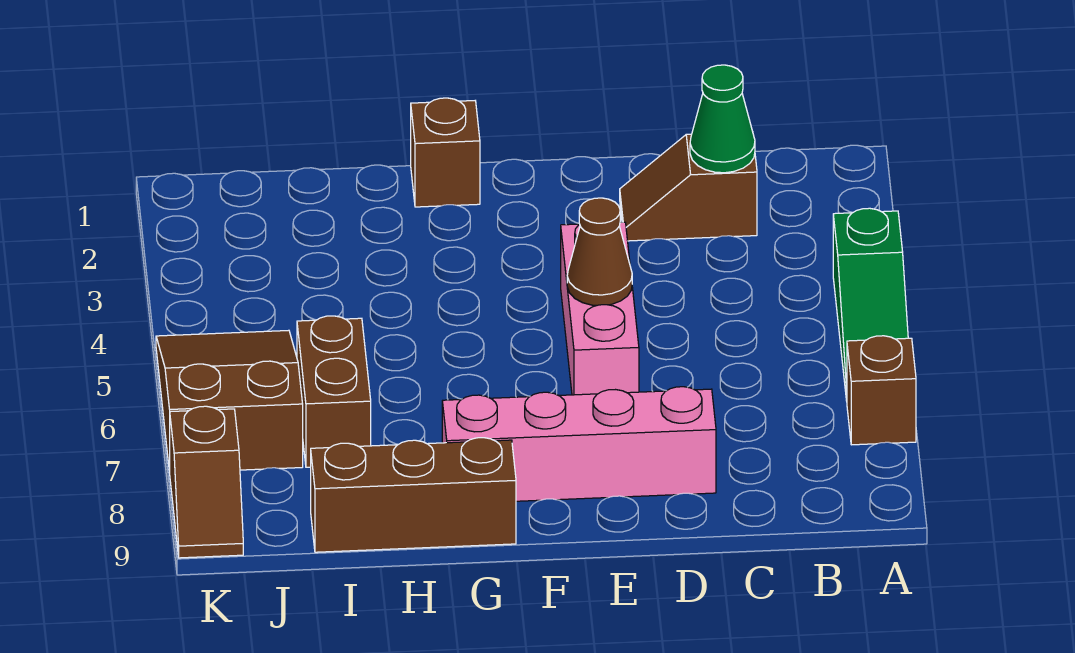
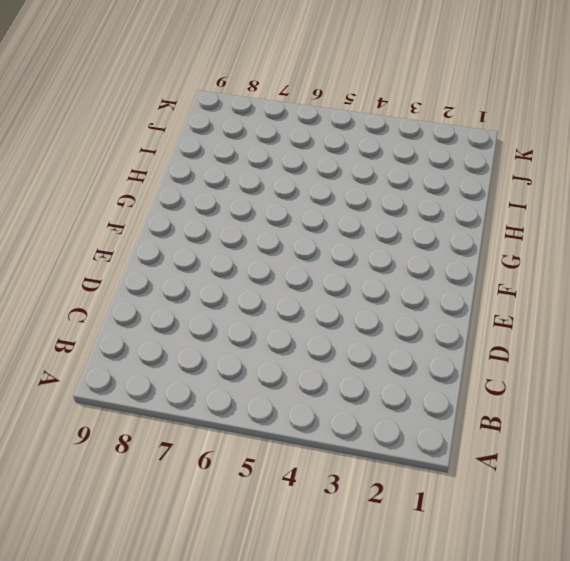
none -> green slope A4:A6 level 1 top 4
none -> brown brick A7 level 1
none -> brown slope C2:D2 level 1 top C

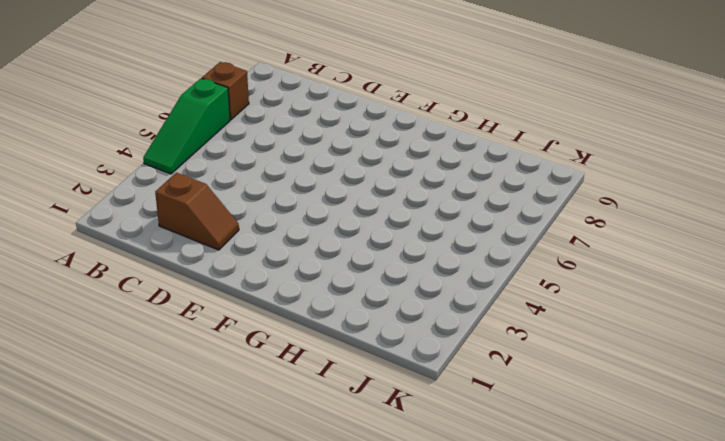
green slope A4:A6 level 1 top 6 -> green slope A4:A6 level 1 top 4
none -> pink brick D8:G8 level 1
none -> pink brick E4:E6 level 1
none -> brown brick G1 level 1

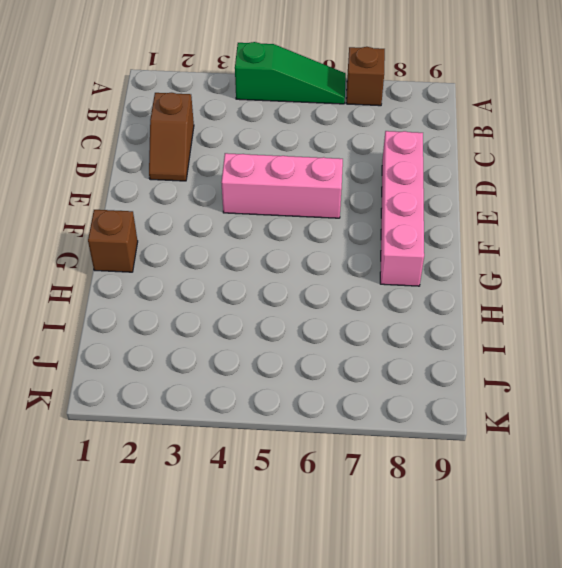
none -> brown brick G9:I9 level 1
none -> brown brick I6:I7 level 1
none -> brown slope J5:K7 level 1 top 7

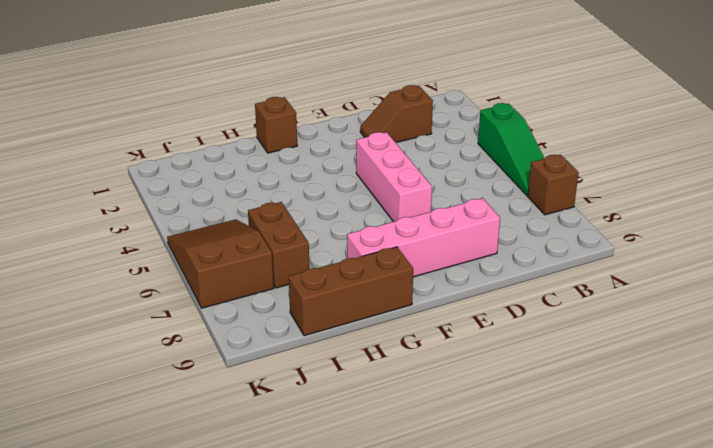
none -> brown slope K8:K9 level 1 top 8
none -> green cone C2 level 2
none -> brown cone E5 level 2

